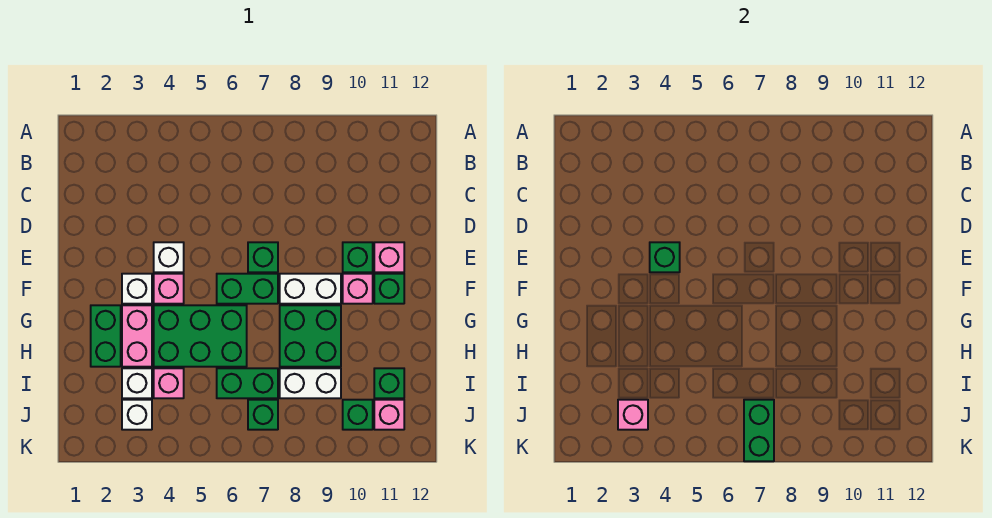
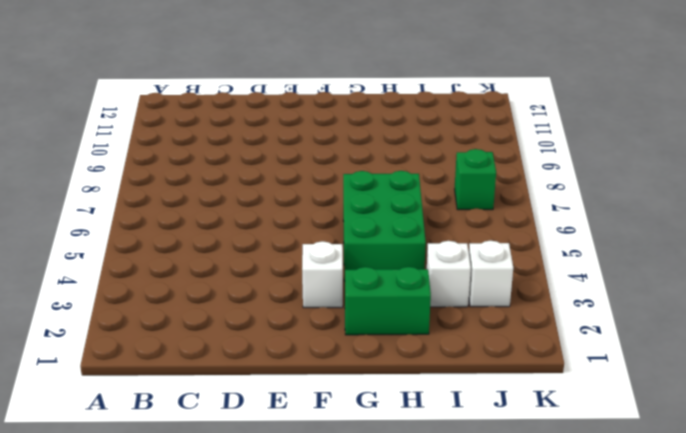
none -> white brick E4 level 1
none -> green brick E7 level 1
none -> green brick E10 level 1

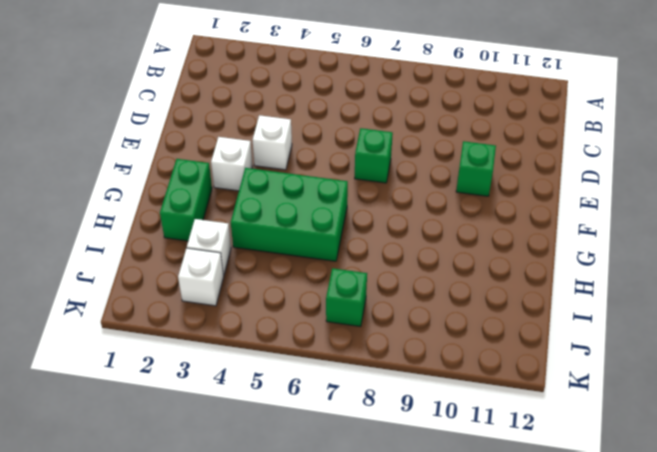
none -> pink brick E11 level 1
none -> pink brick F4 level 1
none -> green brick F6:F7 level 1

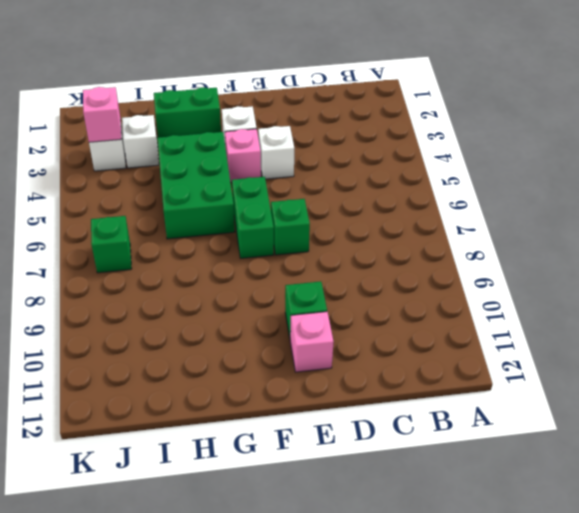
none -> white brick F8:F9 level 1
none -> pink brick F10 level 1
none -> green brick F11 level 1

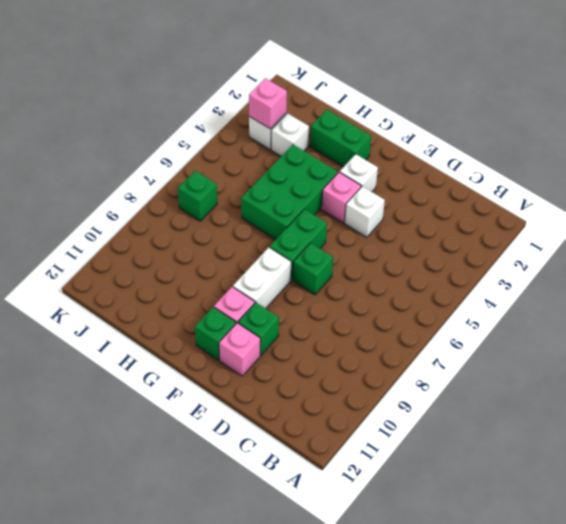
none -> pink brick G3:H3 level 1
none -> green brick G8:H9 level 1
none -> pink brick I4 level 1

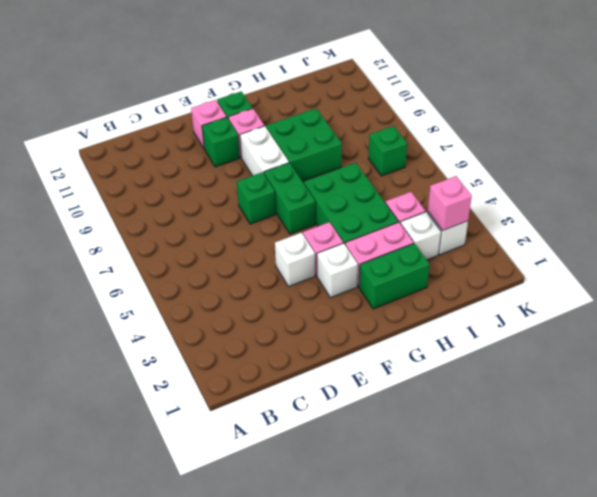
none -> green brick I6:I7 level 1
none -> white brick I8:I9 level 1
none -> green brick I11 level 1

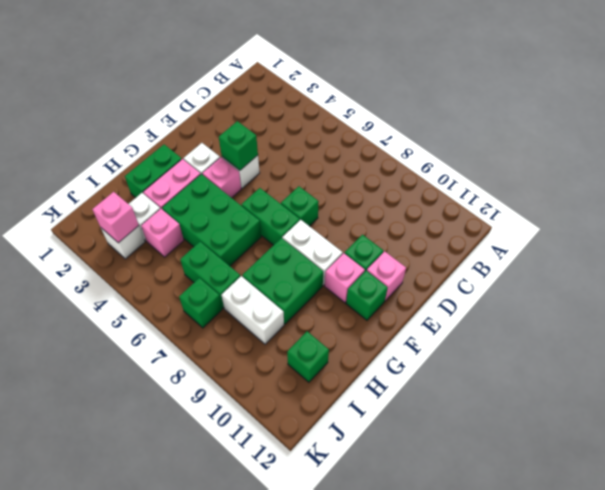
none -> green brick J10 level 1
none -> pink brick J11 level 1
none -> green brick J7:K7 level 2

